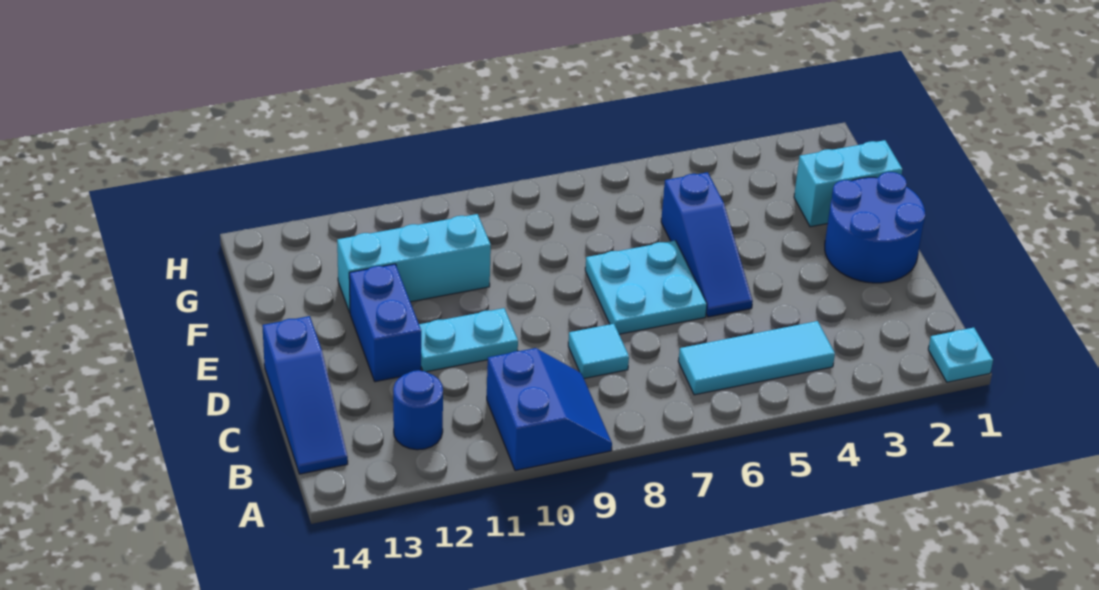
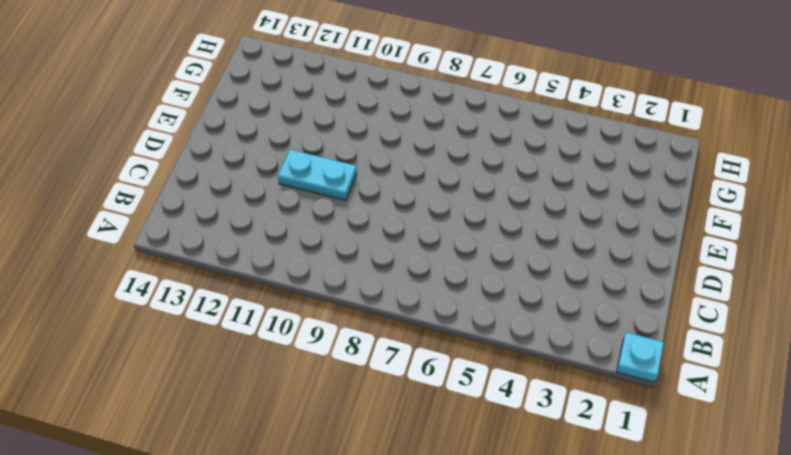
none -> blue slope A9:B10 level 1 top 10
none -> cyan tile B4:B6 level 1
none -> blue round brick B12 level 1

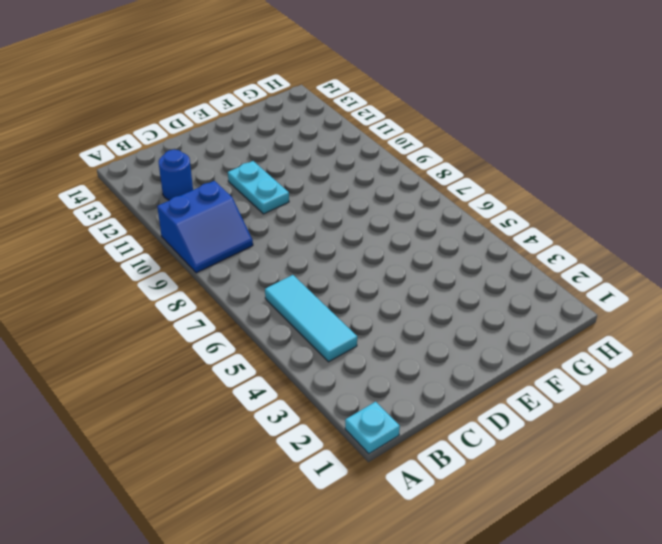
none -> blue slope B14:D14 level 1 top D
none -> cyan tile C8 level 1
none -> blue round brick D1:E2 level 1

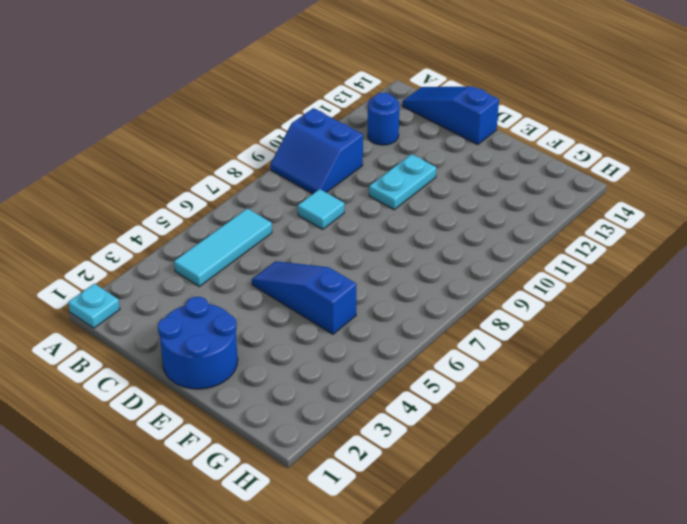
none -> cyan plate D6:E7 level 1
none -> blue brick D12:E12 level 1
none -> cyan brick F1:F2 level 1

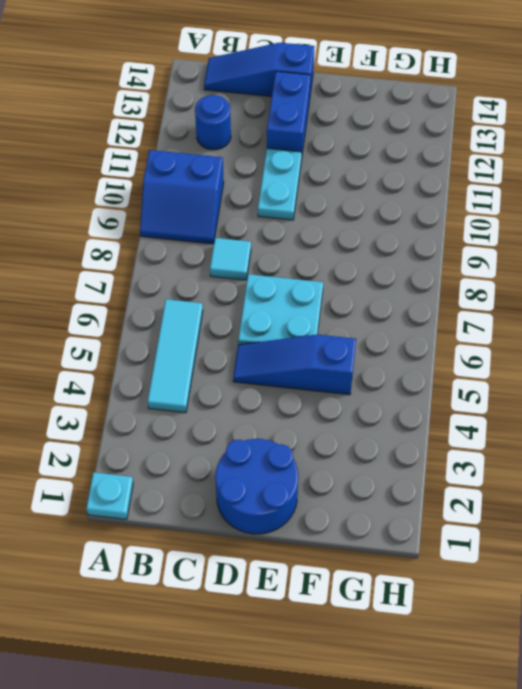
blue brick D12:D13 level 1 -> blue brick D12:E12 level 1
none -> cyan brick F1:F2 level 1
none -> cyan brick F10:F12 level 1

